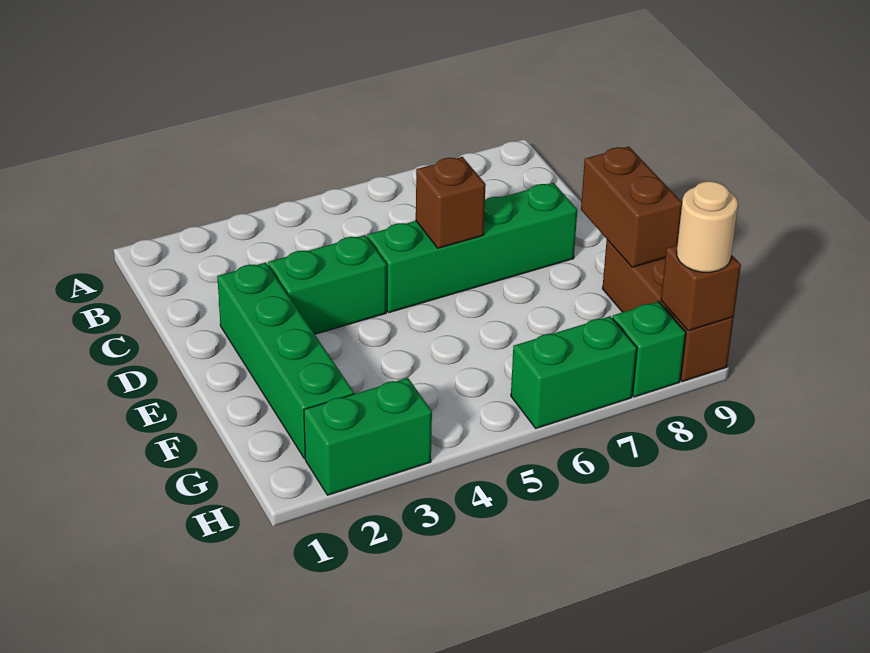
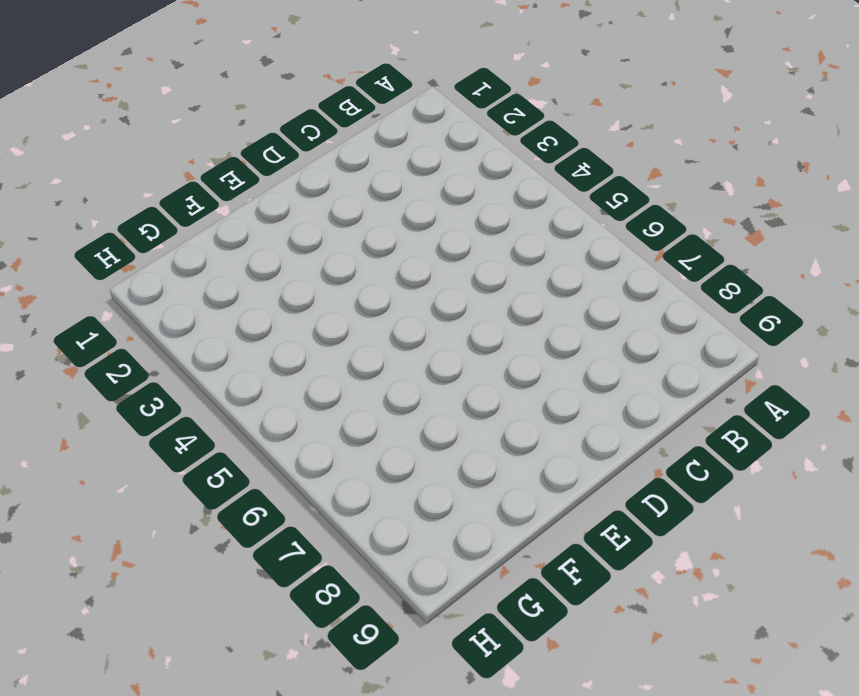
none -> green brick D2:G2 level 1
none -> green brick D3:D4 level 1

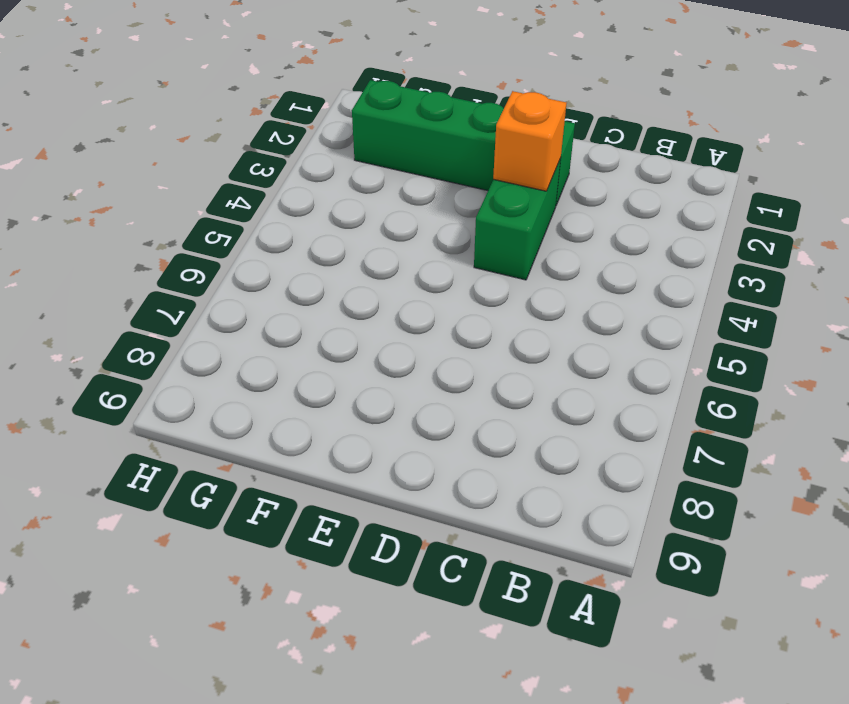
orange brick D3 level 2 -> none
none -> green brick D5:D8 level 1
none -> brown brick F9:H9 level 1

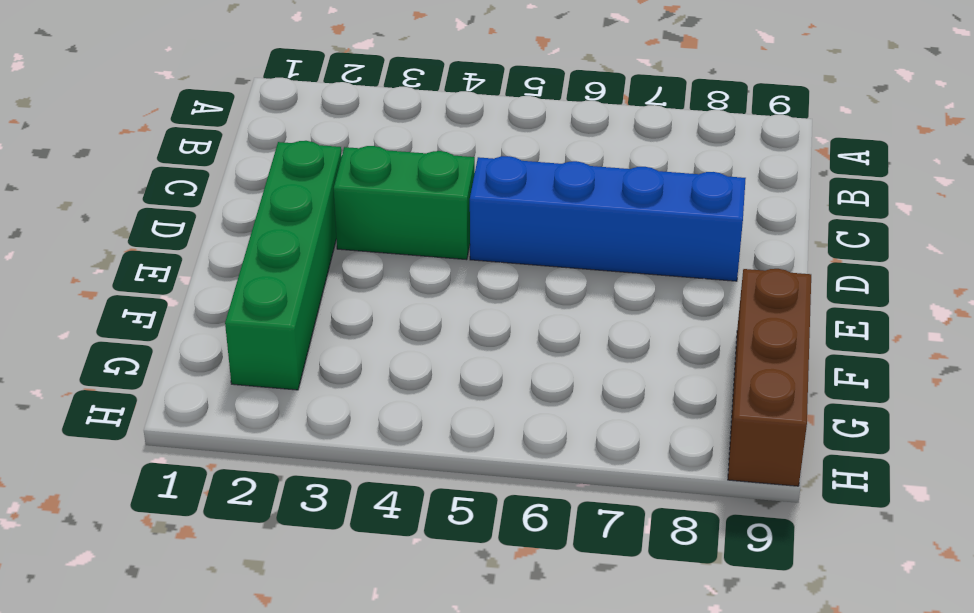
blue brick D5:D8 level 1 -> green brick D5:D8 level 1
none -> green brick H2:H3 level 1
none -> green brick H6:H7 level 1

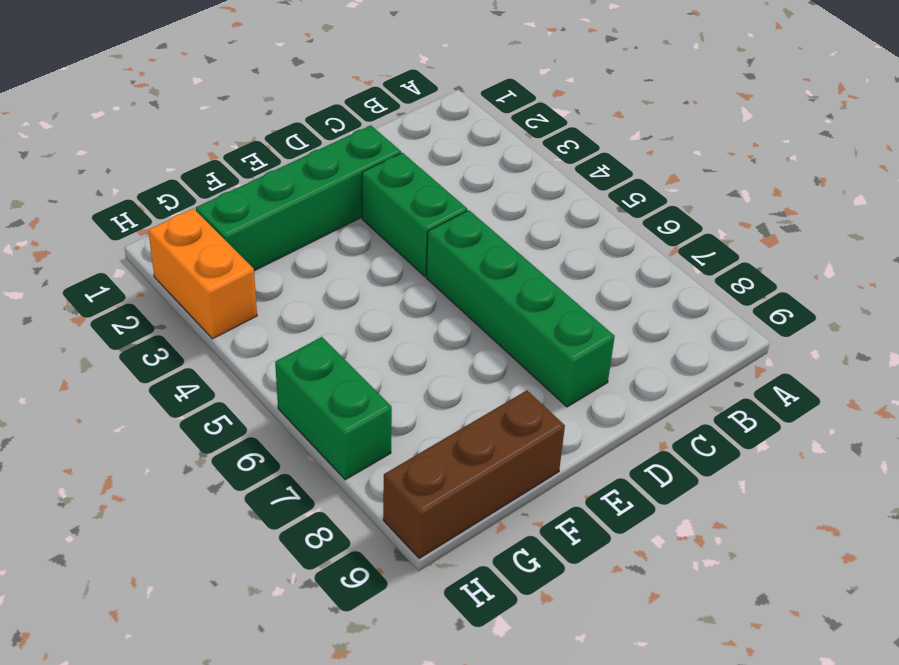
orange brick H2:H3 level 1 -> green brick H2:H3 level 1
none -> green brick H8 level 1
none -> brown brick D6 level 2

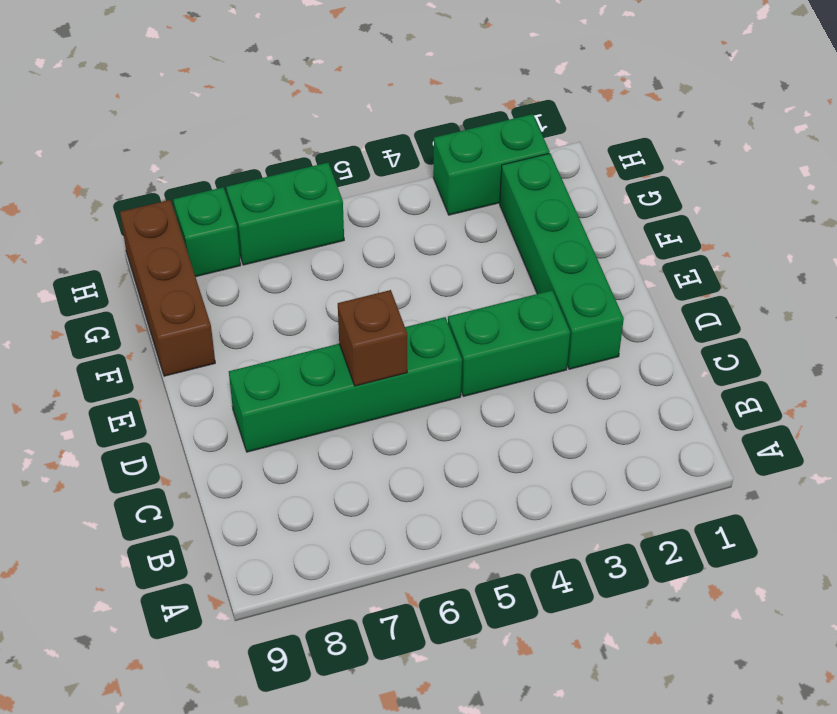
none -> brown brick E9:F9 level 2
none -> brown brick H9 level 2

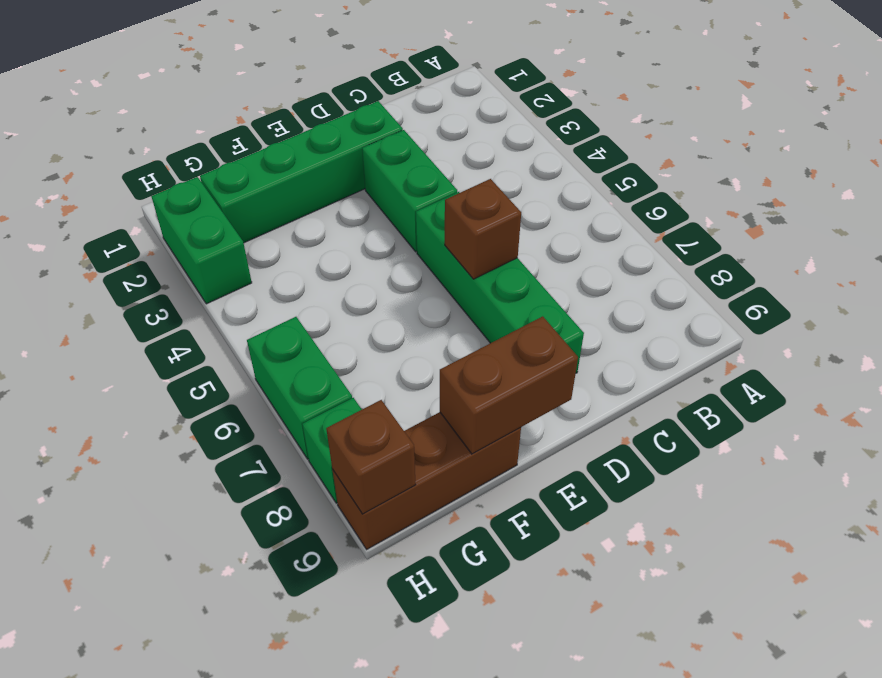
none -> tan round brick H9 level 3

